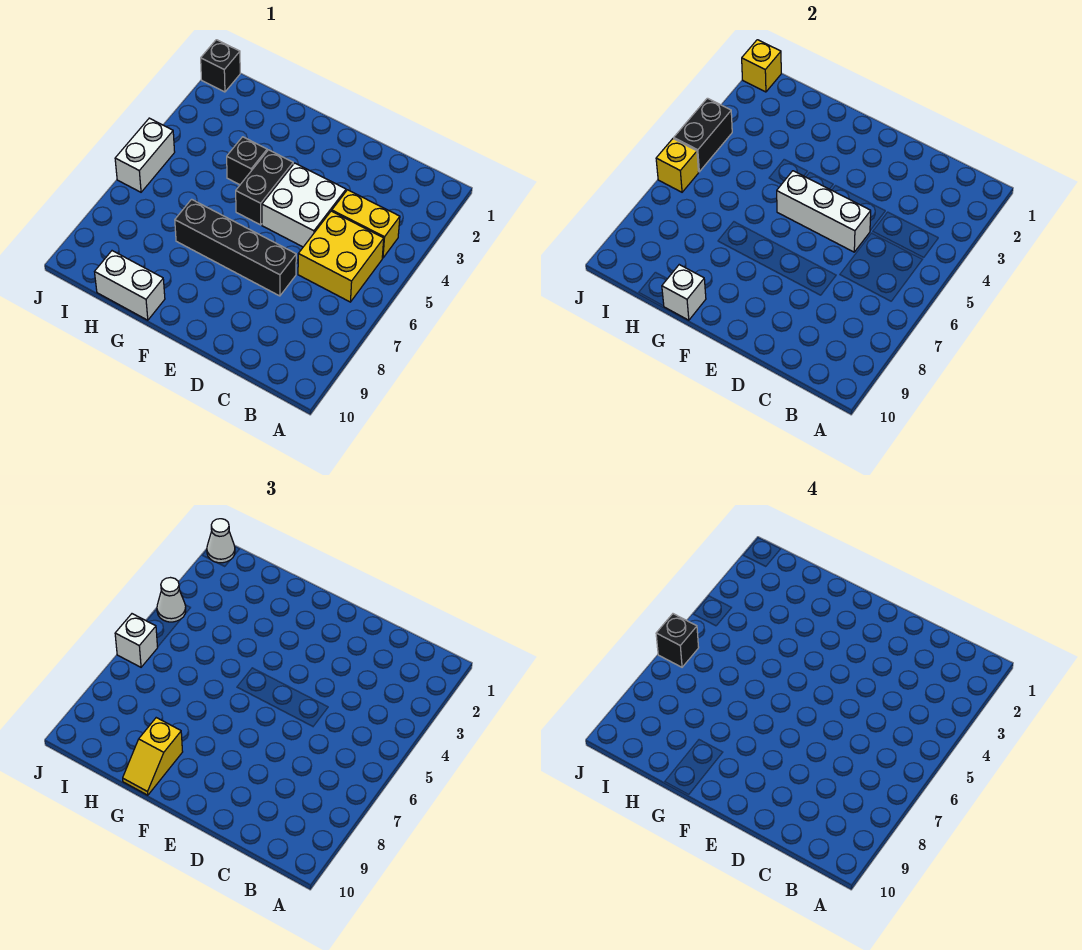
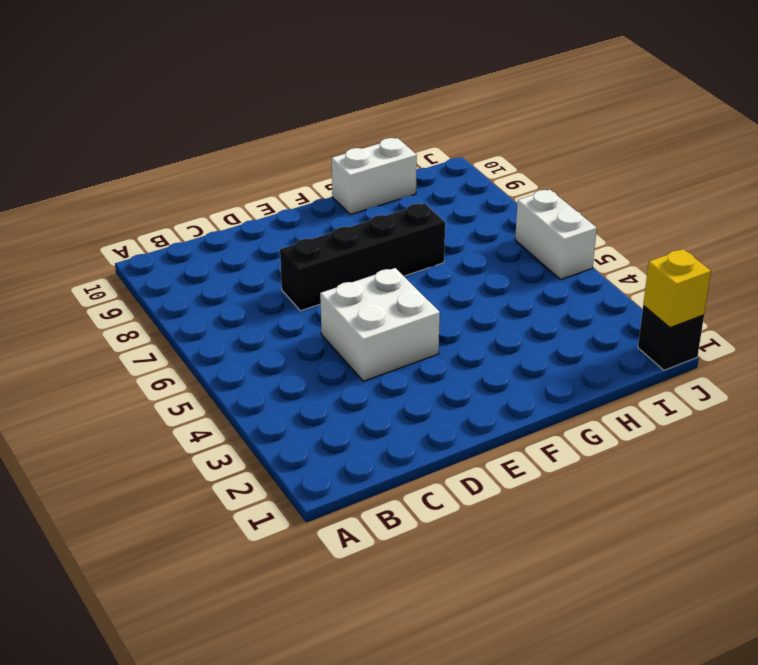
none -> yellow brick B4:C4 level 1
none -> yellow brick B5:C6 level 1
none -> black brick F4:F5 level 1

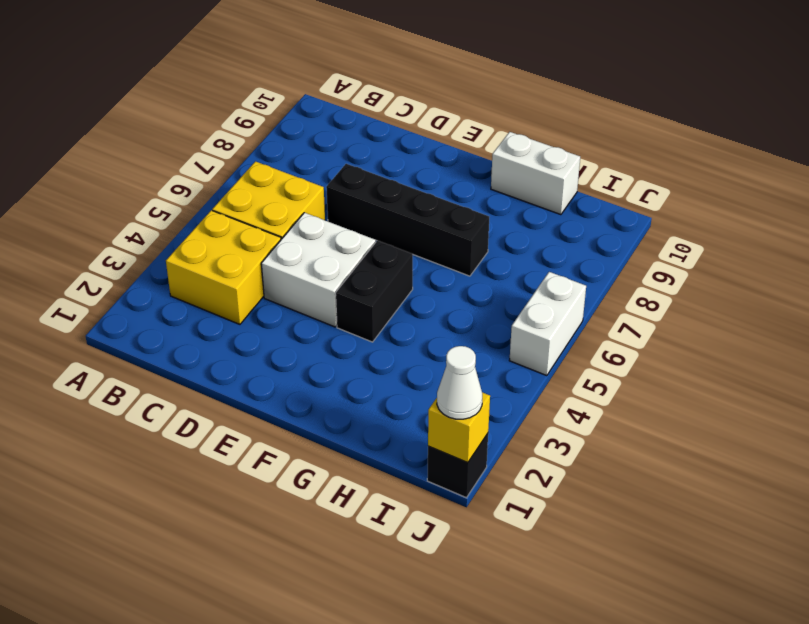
yellow brick B3:C4 level 1 -> yellow brick B4:C4 level 1
none -> black brick G4 level 1
none -> white brick D5:F5 level 2
none -> white brick G10 level 2

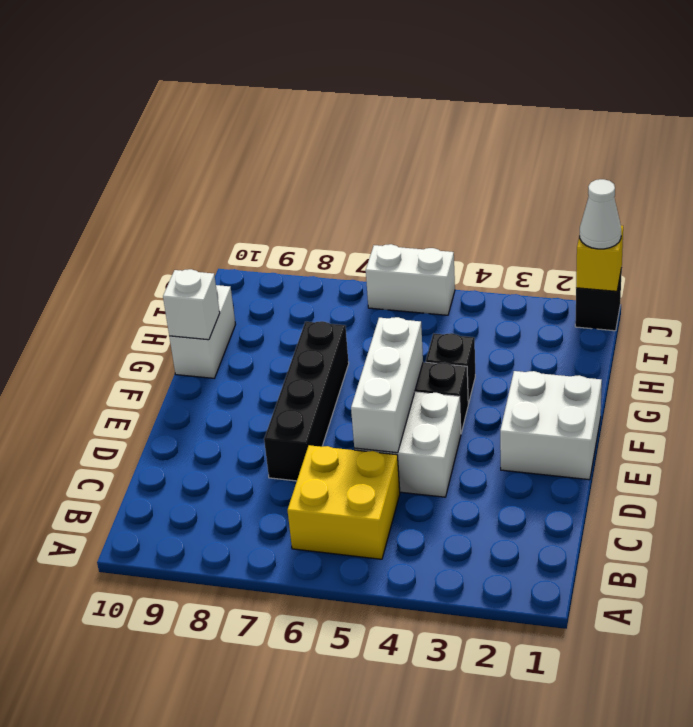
white brick E1:F2 level 1 -> none
none -> yellow brick B4:C4 level 1
none -> black brick J4:J5 level 2
none -> yellow brick J6 level 2

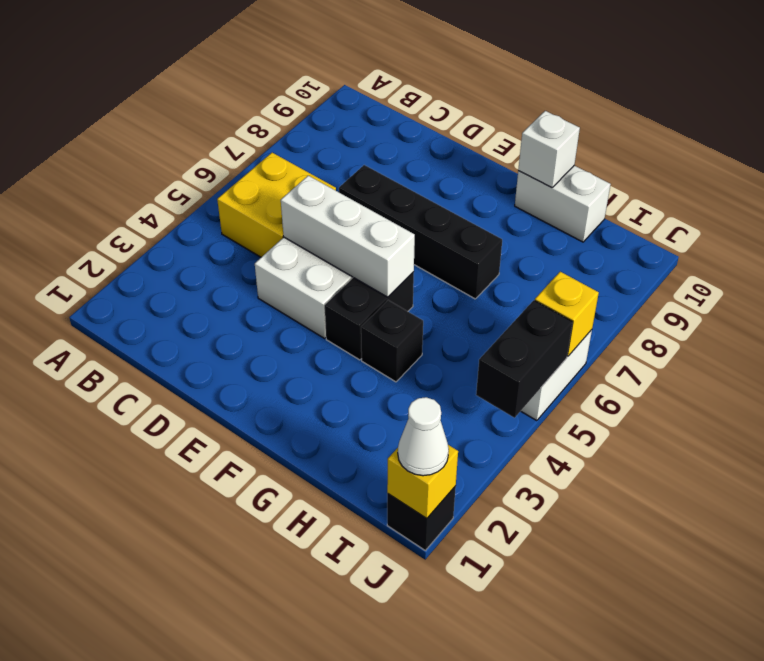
none -> yellow brick B4:C4 level 1
none -> yellow slope G9:G10 level 3 top 9
none -> white cone J4 level 3

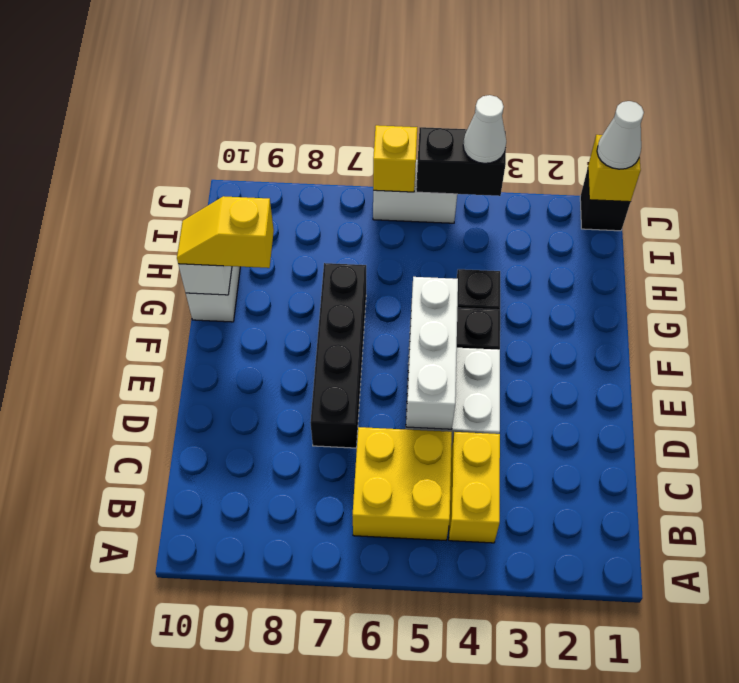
none -> white brick J6 level 3
none -> black brick J6 level 4

